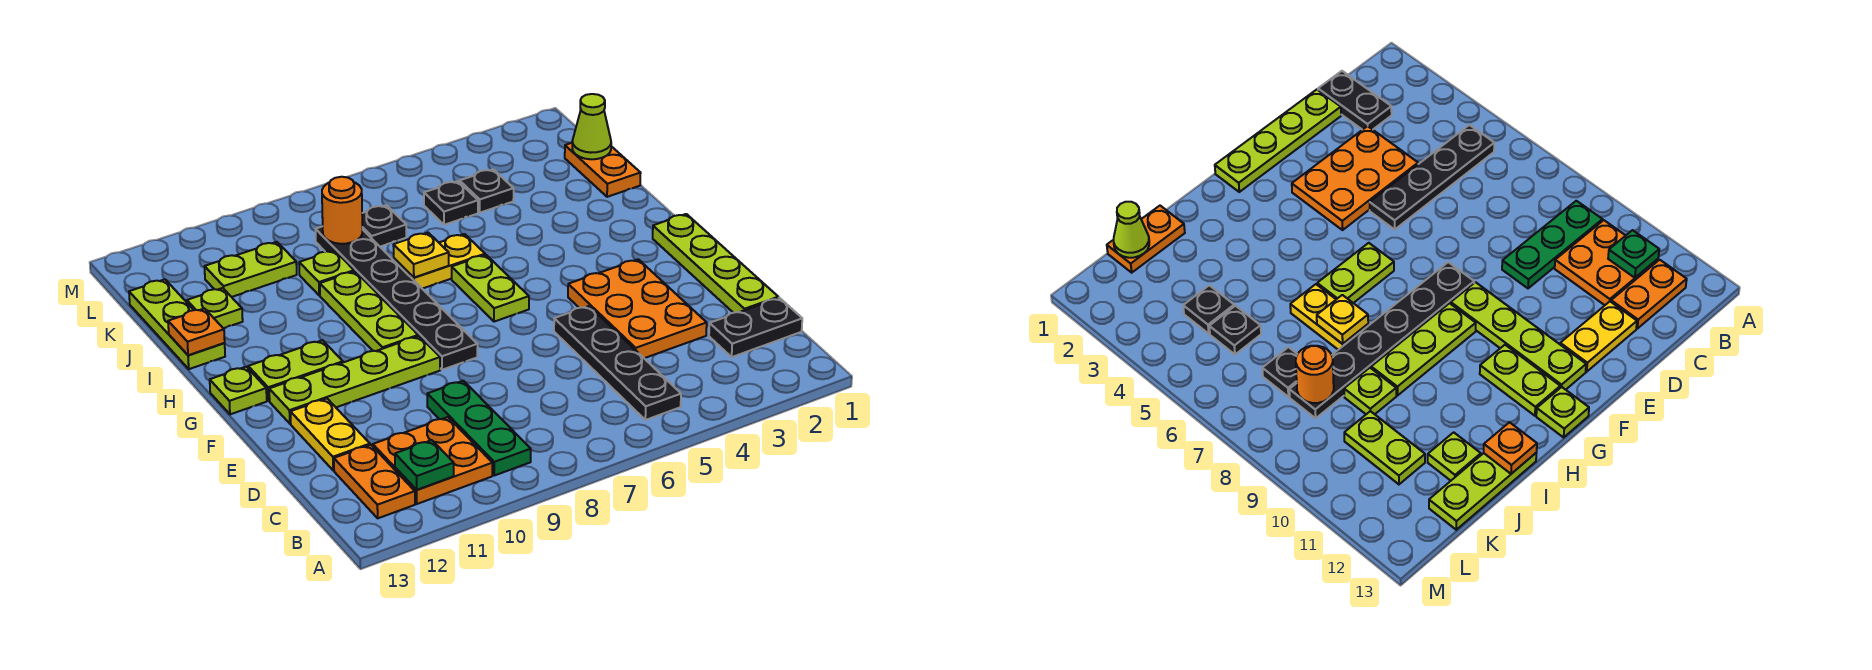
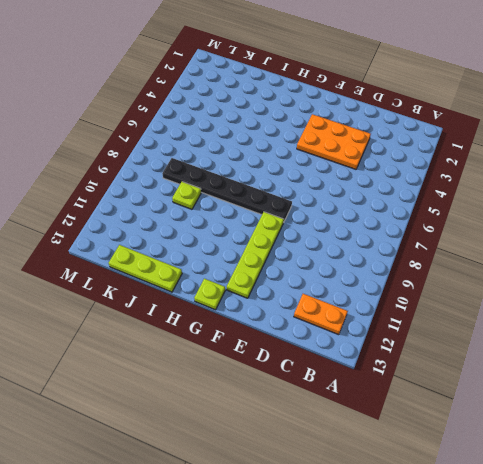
none -> black plate B5:E5 level 1
none -> green plate B9:D9 level 1
none -> orange plate B10:C11 level 1

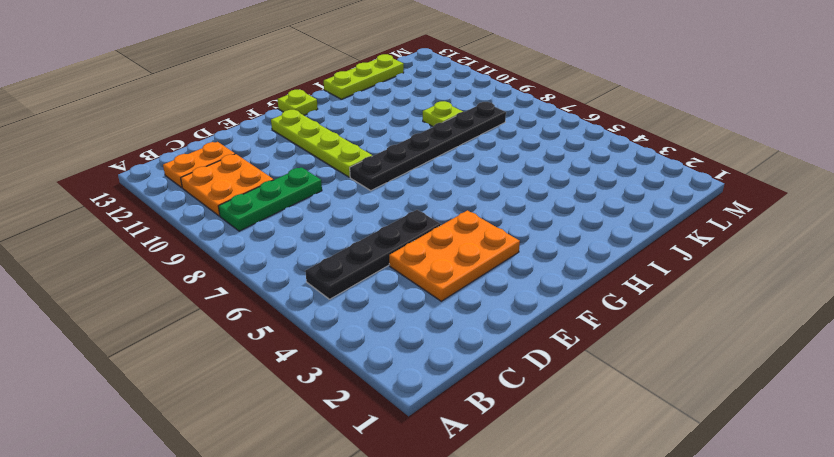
none -> black plate C1:C2 level 1
none -> lime plate D1:G1 level 1
none -> yellow plate D12:E12 level 1

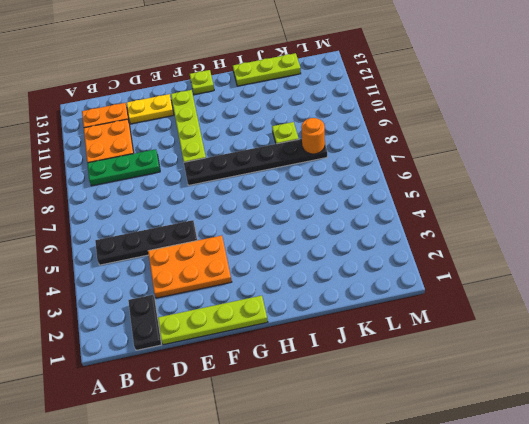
none -> lime plate G6:H6 level 1
none -> lime plate G9:I9 level 1
none -> lime plate G11:G12 level 1

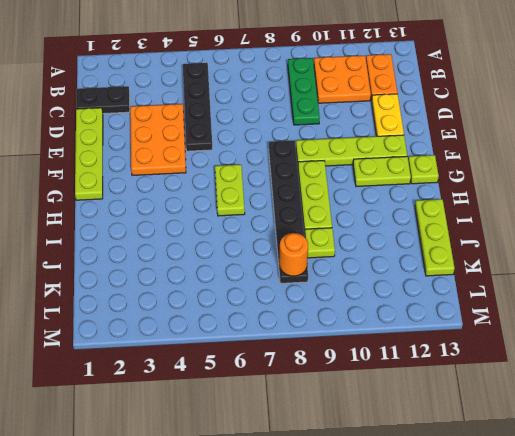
none -> yellow plate I6:I7 level 1
none -> orange plate J1:K1 level 1
none -> lime plate J12 level 1

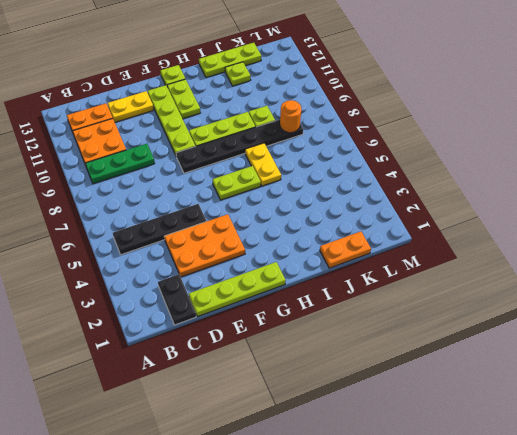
none -> black plate K4 level 1
none -> black plate K5 level 1
none -> black plate K7 level 1

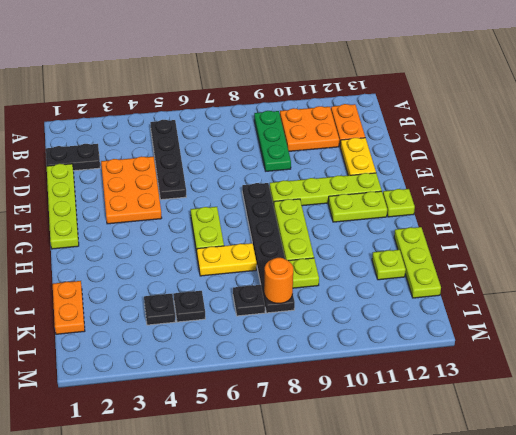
none -> lime plate K10:K11 level 1
none -> green plate B11 level 2
none -> yellow plate I7 level 2

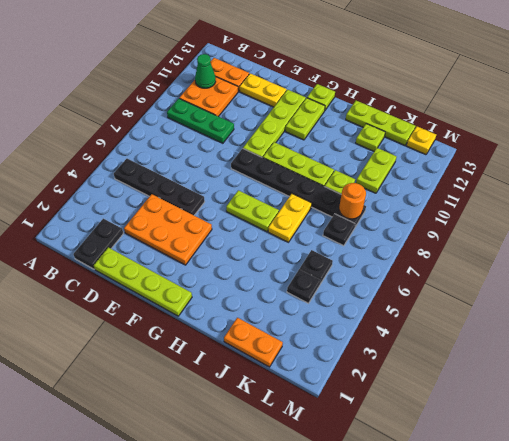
green cone B11 level 2 -> green plate B11 level 2
yellow plate L13 level 1 -> yellow plate I7 level 2
none -> orange plate I13 level 2
none -> lime cone K1 level 2

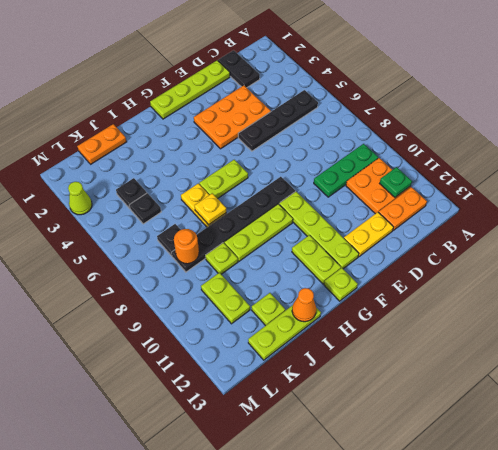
orange cone I13 level 2 -> orange plate I13 level 2
lime cone M3 level 1 -> lime cone K1 level 2

